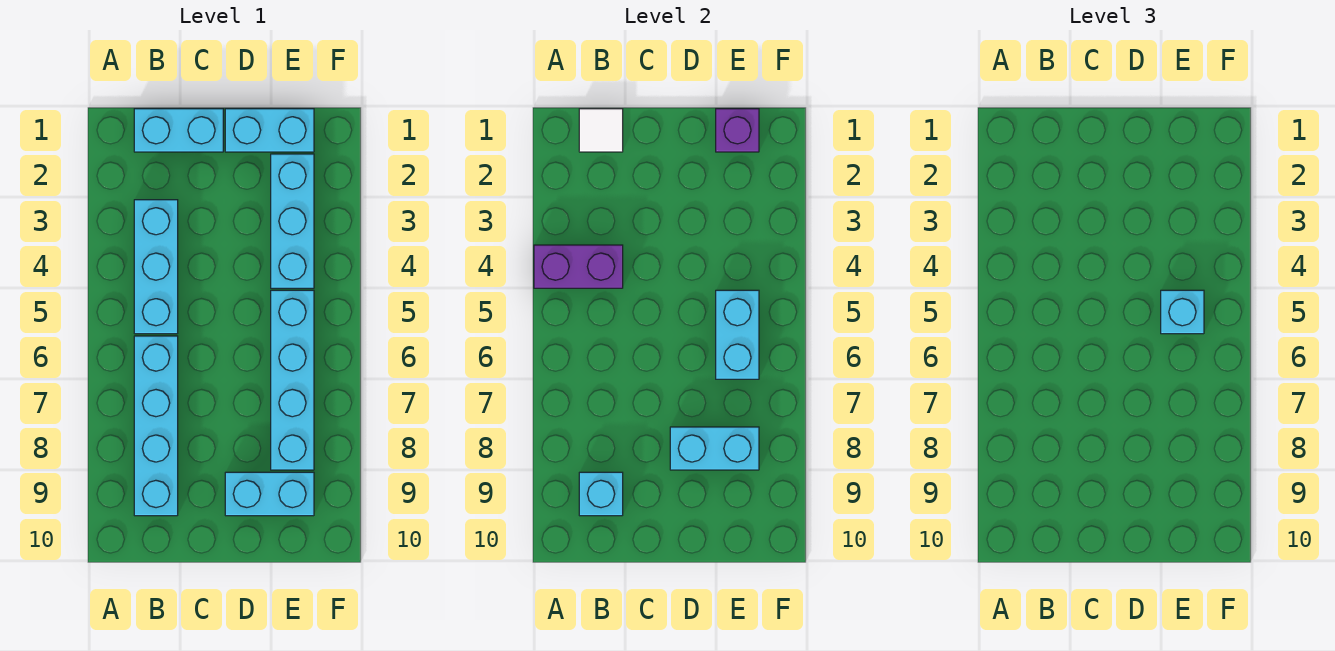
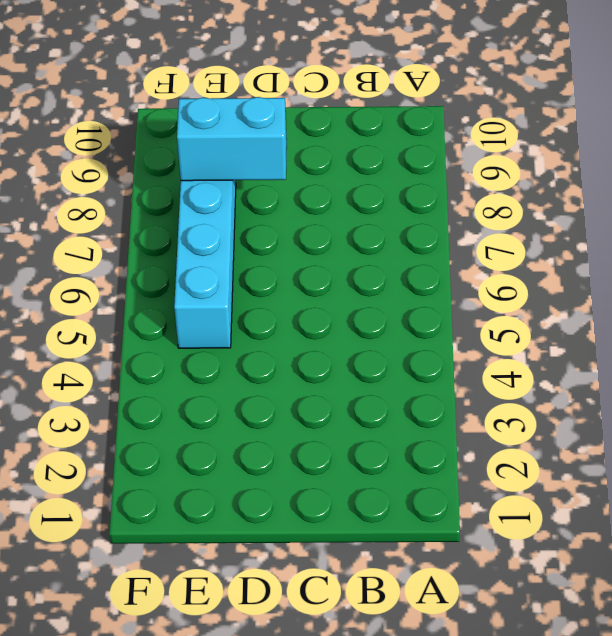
none -> cyan brick B1:C1 level 1
none -> cyan brick B3:B5 level 1
none -> cyan brick B6:B9 level 1

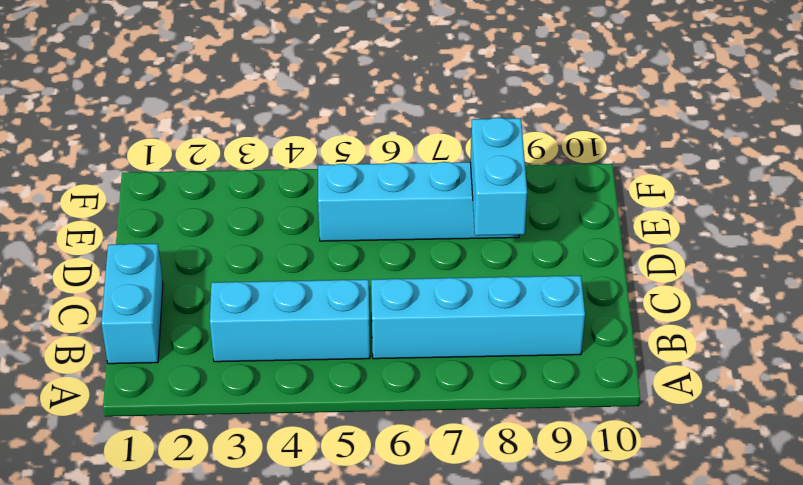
none -> cyan brick D1:E1 level 1
none -> cyan brick D9:E9 level 1
none -> cyan brick E2:E4 level 1

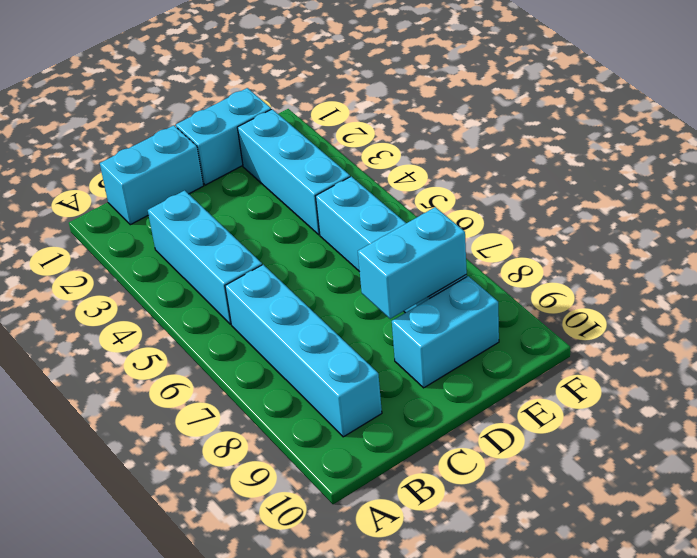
none -> purple brick A4:B4 level 2
none -> white tile B1 level 2
none -> cyan brick B9 level 2

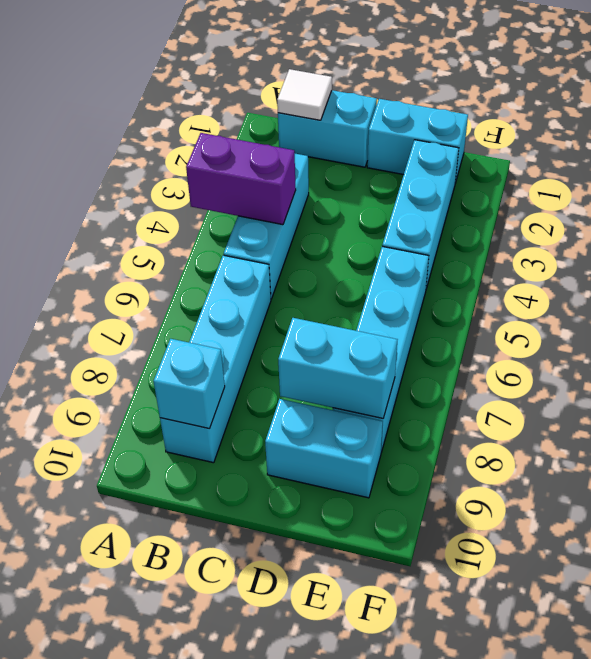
none -> purple brick E1 level 2
none -> cyan brick E5:E6 level 2
none -> cyan brick E5 level 3

